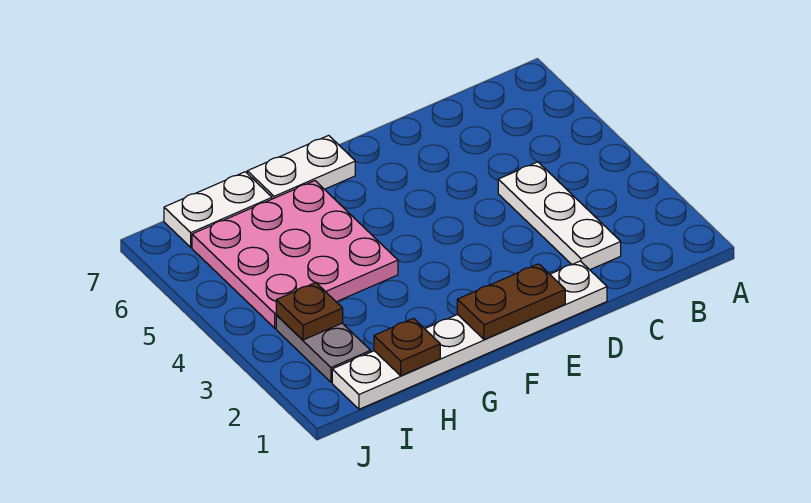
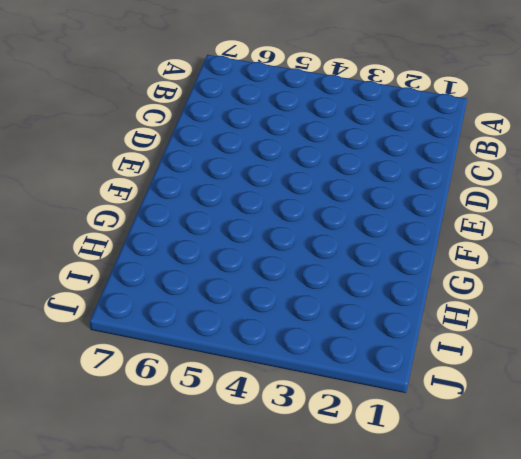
none -> white plate C2:C4 level 1
none -> white plate D1:I1 level 1

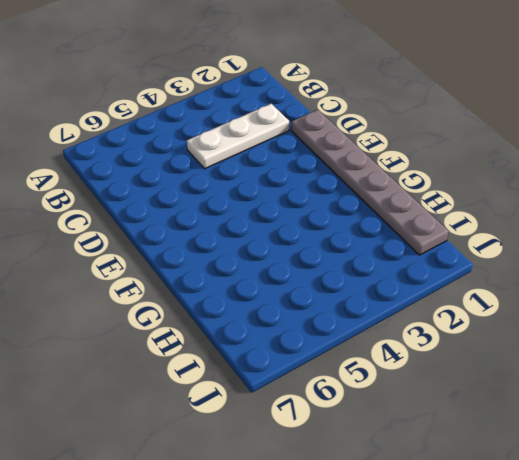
grey plate D1:I1 level 1 -> white plate D1:I1 level 1
none -> white plate F7:G7 level 1
none -> pink plate G4:I6 level 1

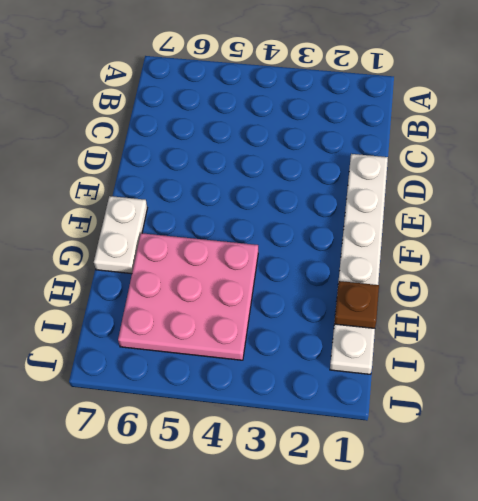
none -> white plate C2:C4 level 1
none -> white plate H7:I7 level 1

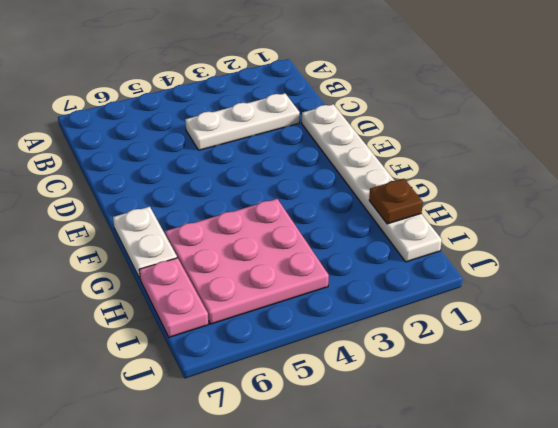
pink plate H7:I7 level 1 -> white plate H7:I7 level 1
none -> grey plate I2:I3 level 1
none -> brown plate E1:F1 level 2

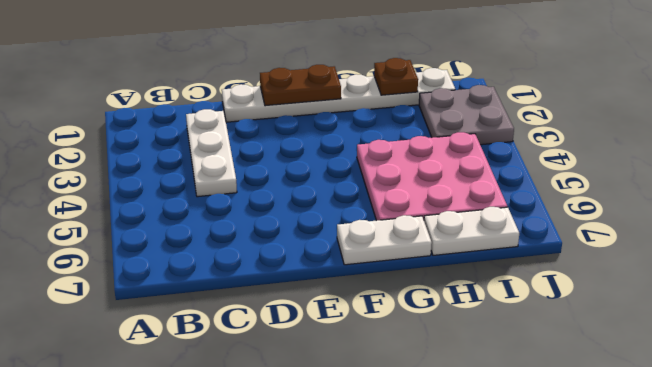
grey plate I2:J3 level 1 -> grey plate I2:I3 level 1
none -> brown plate I3 level 2

